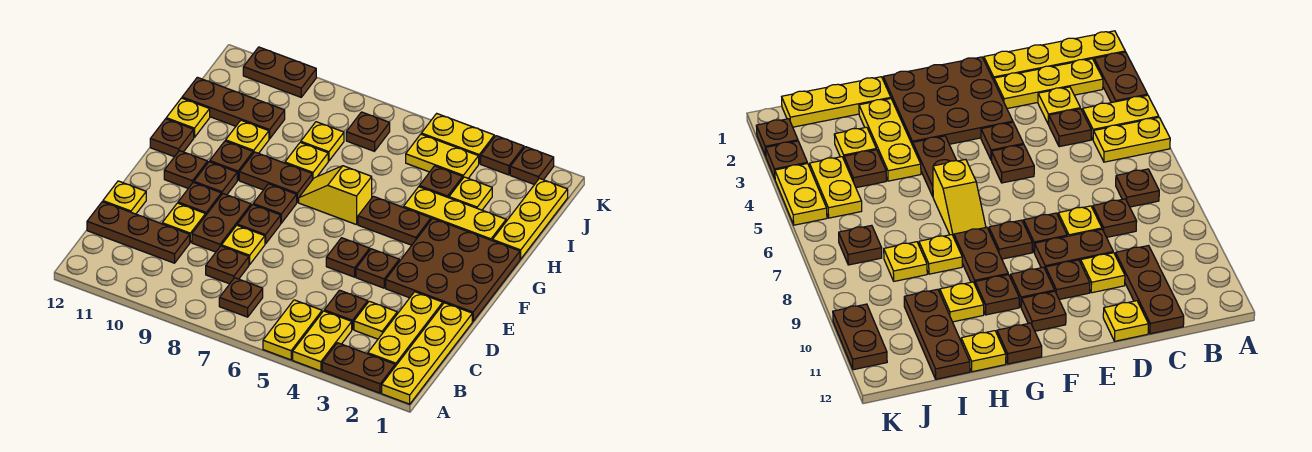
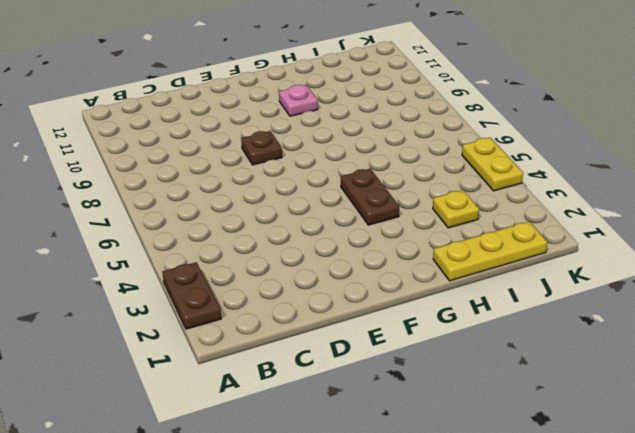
pink plate G10 level 1 -> brown plate G10 level 1
none -> yellow plate A1:D1 level 1
none -> yellow plate A4:B4 level 1
none -> yellow plate A5:B5 level 1
none -> yellow plate B2:D2 level 1

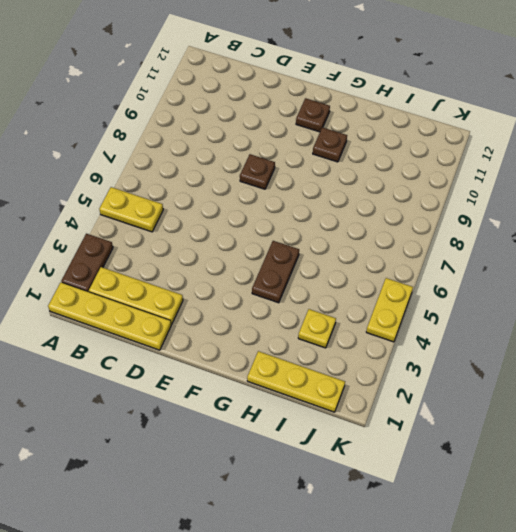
none -> yellow plate A4:B4 level 1
none -> brown plate B7 level 1
none -> yellow plate C3 level 1
none -> brown plate C4 level 1

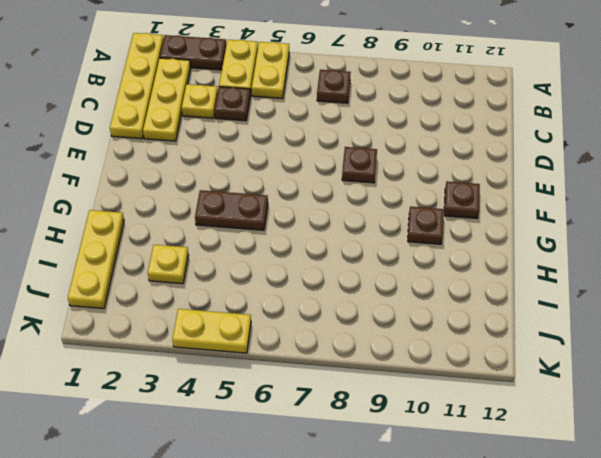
none -> brown plate C8 level 1
none -> brown plate C10:C12 level 1
none -> yellow plate D8 level 1
none -> brown plate D9:E9 level 1

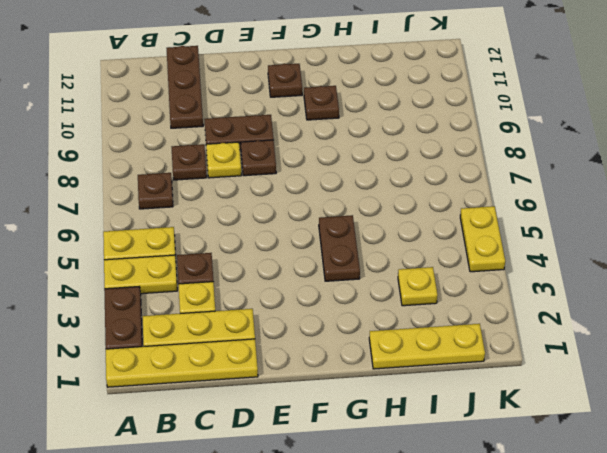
none -> yellow plate D10 level 1
none -> yellow plate D12 level 1
none -> brown plate E1:G3 level 1
none -> brown plate E4 level 1

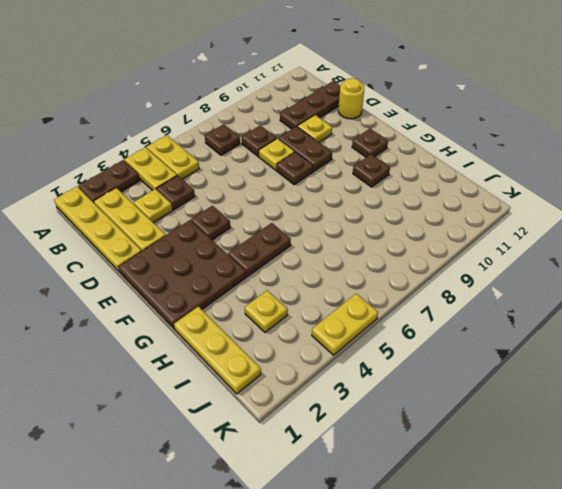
yellow round brick D12 level 1 -> yellow plate D12 level 1
none -> brown plate E5 level 1
none -> brown plate E10 level 1
none -> brown plate F8 level 1
none -> brown plate F10 level 1

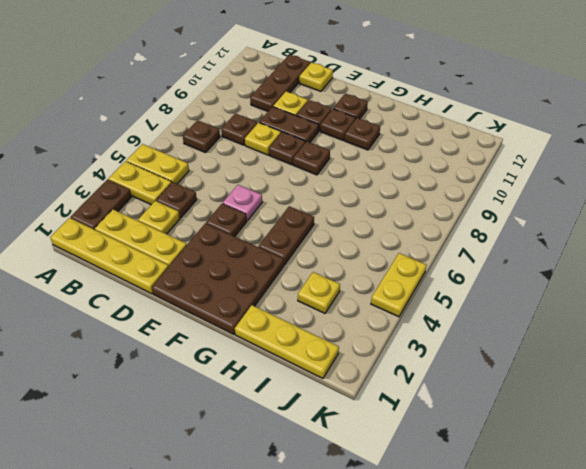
pink plate E5 level 1 -> brown plate E5 level 1
none -> yellow slope G6:G7 level 1 top 6
none -> brown plate G8:G9 level 1
none -> brown plate G12 level 1
none -> yellow plate H2:H4 level 1

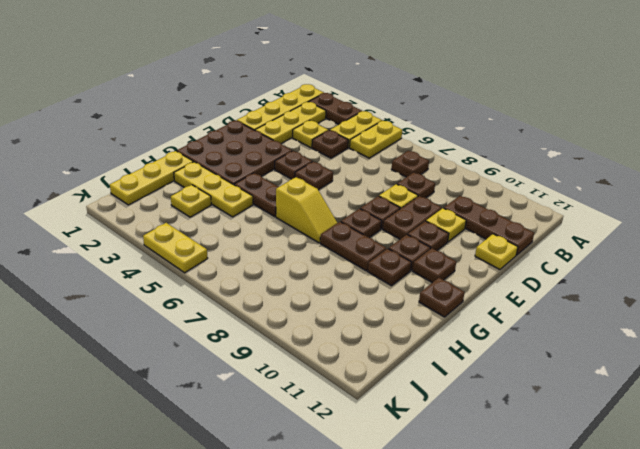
none -> yellow plate H8 level 1
none -> yellow plate H10 level 1
none -> yellow plate H12 level 1
none -> brown plate I4 level 1

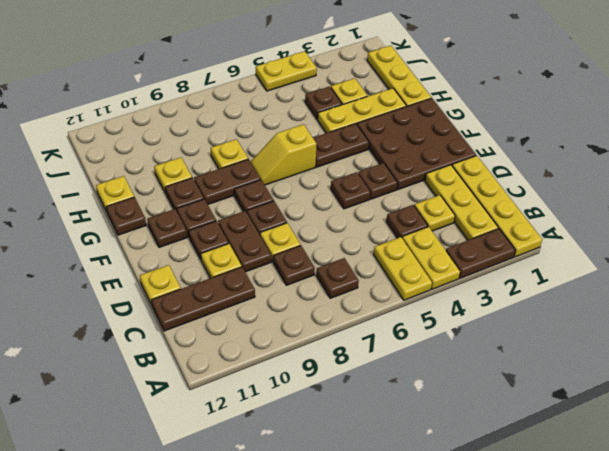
none -> yellow plate I8 level 1
none -> brown plate I10:I12 level 1
none -> yellow plate J4:J5 level 1
none -> brown plate J7 level 1

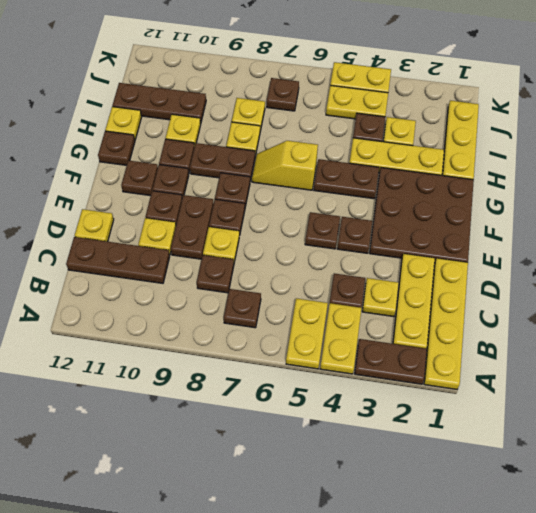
none -> brown plate K2 level 1
none -> brown plate K3 level 1
none -> brown plate K10:K11 level 1

